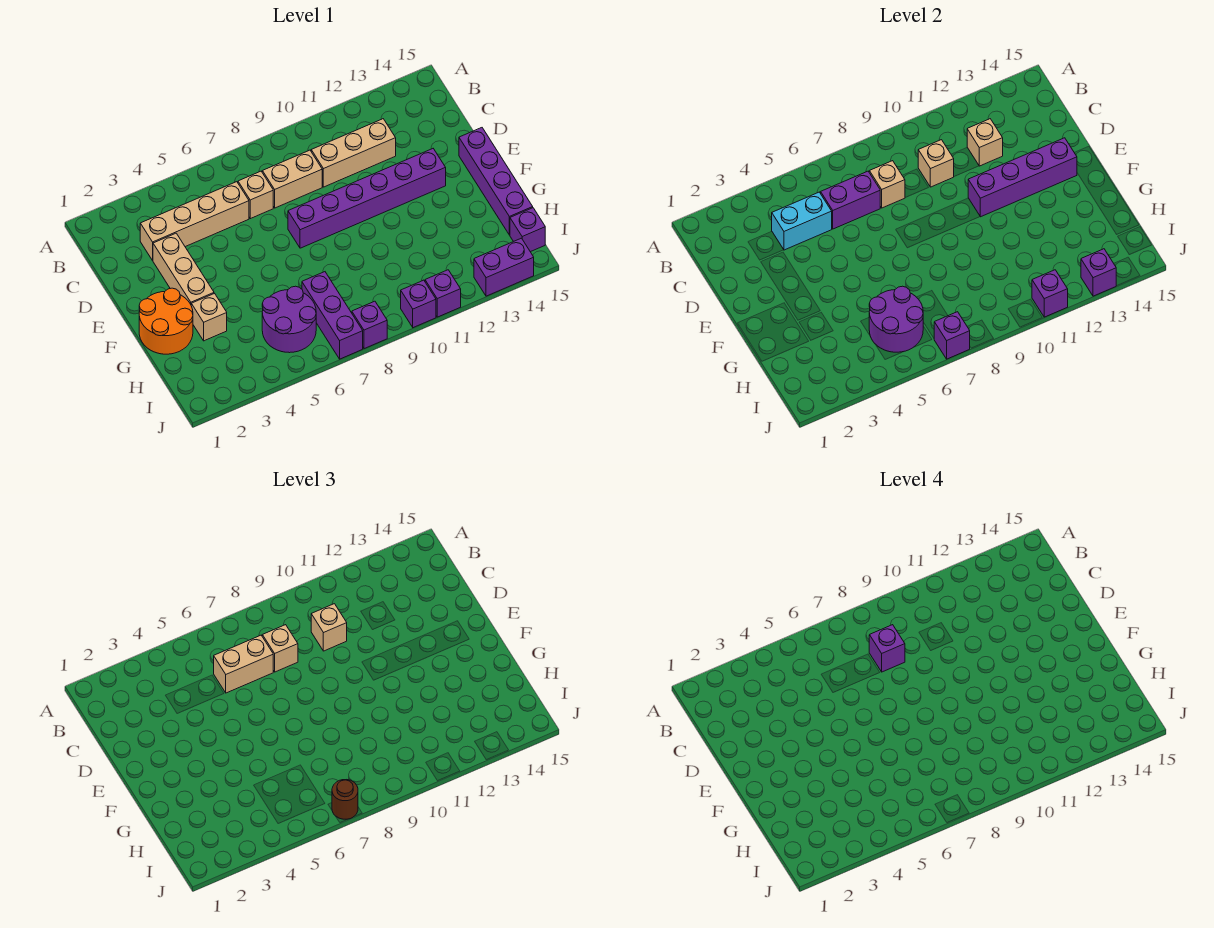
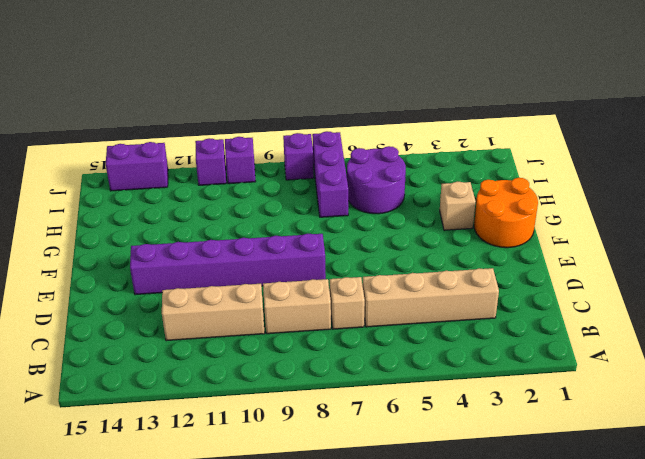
none -> tan brick D3:F3 level 1
none -> purple brick E15:H15 level 1
none -> purple brick I15 level 1
none -> cyan brick C4:C5 level 2

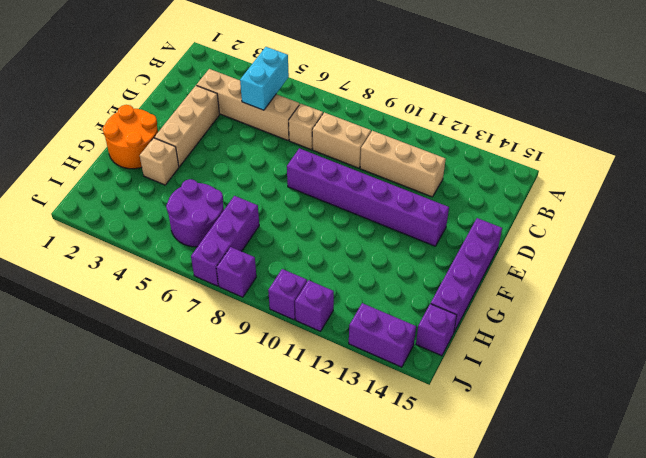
cyan brick B5:C5 level 2 -> cyan brick C4:C5 level 2
none -> purple brick C6:C7 level 2
none -> tan brick C8 level 2
none -> tan brick C10 level 2
none -> tan brick C12 level 2

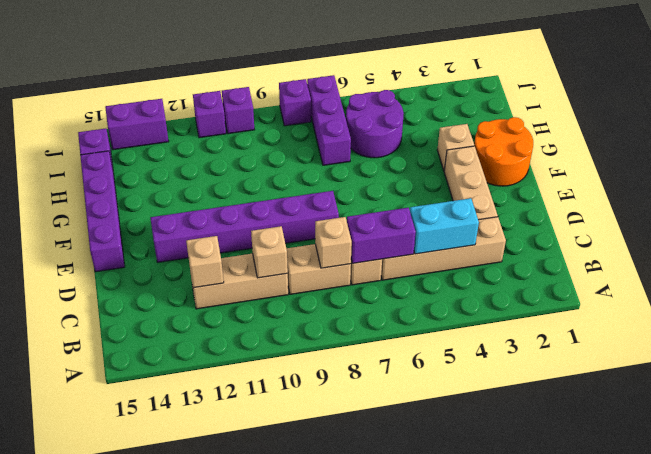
none -> purple brick E11:E14 level 2
none -> purple round brick H5:I6 level 2
none -> purple brick J7 level 2
none -> purple brick J11 level 2

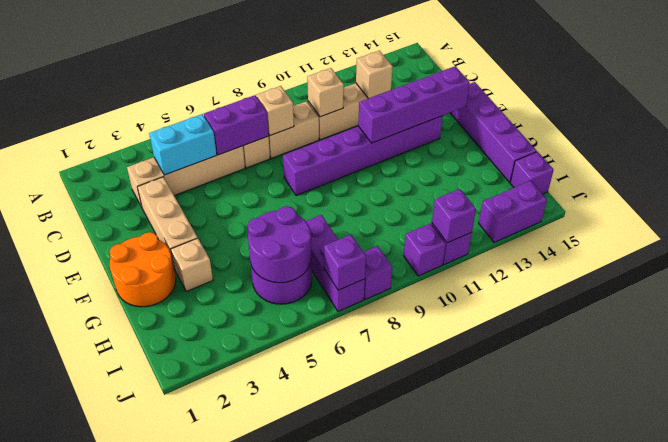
none -> purple brick J13 level 2
none -> tan brick C6:C7 level 3
none -> tan brick C8 level 3
none -> tan brick C10 level 3

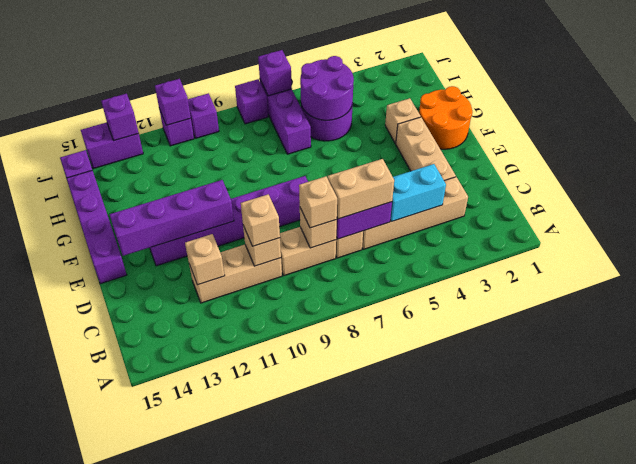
none -> brown round brick J7 level 3
none -> purple brick C8 level 4

